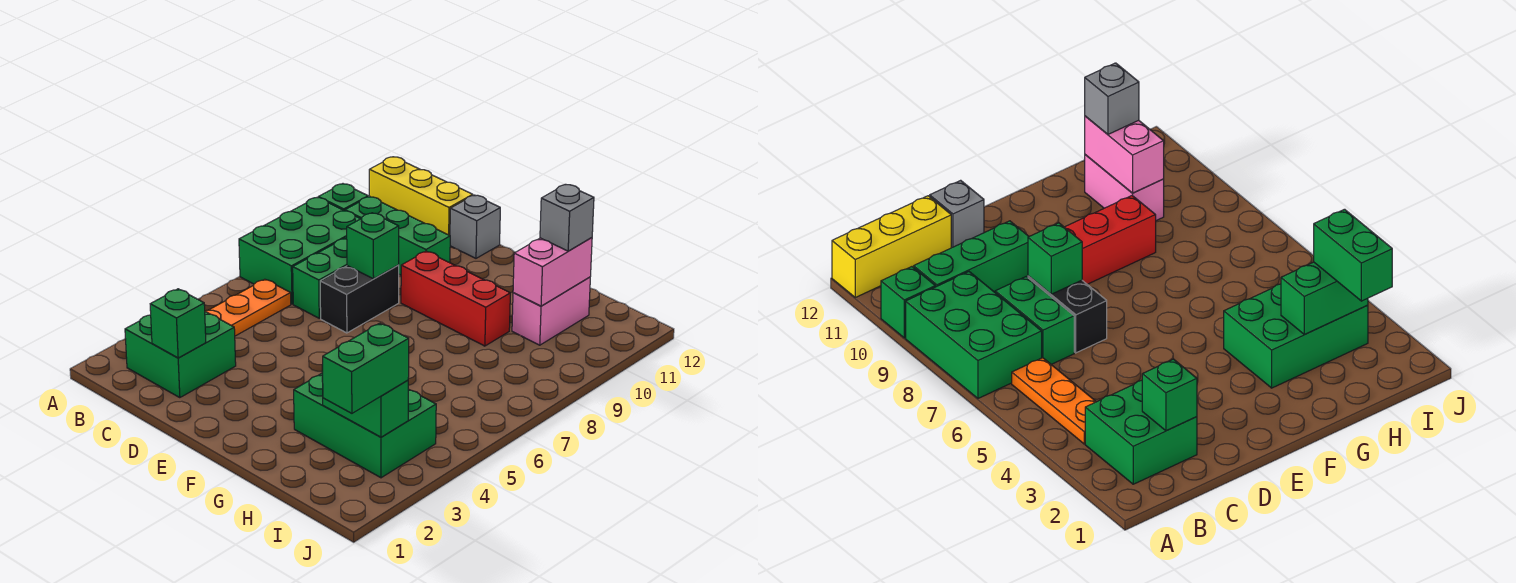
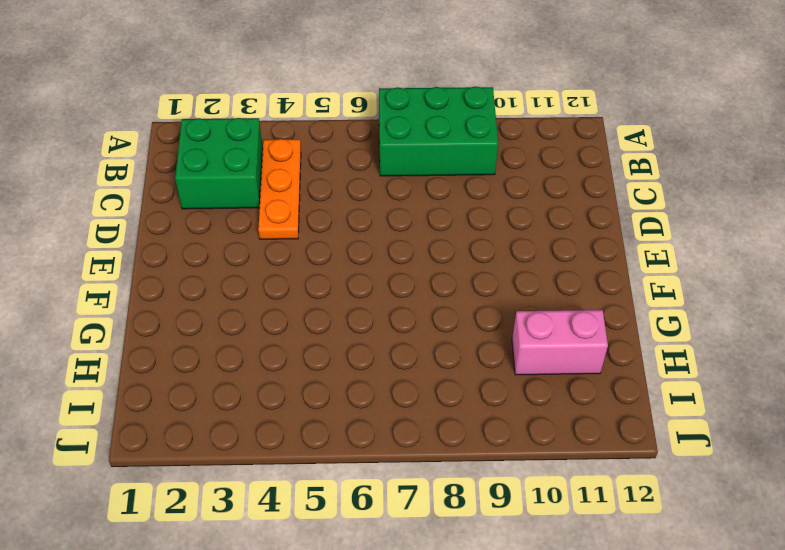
orange plate B4:D4 level 1 -> orange plate B4:B6 level 1
none -> green brick A10 level 1
none -> yellow brick A12:C12 level 1
none -> green brick B10:D10 level 1

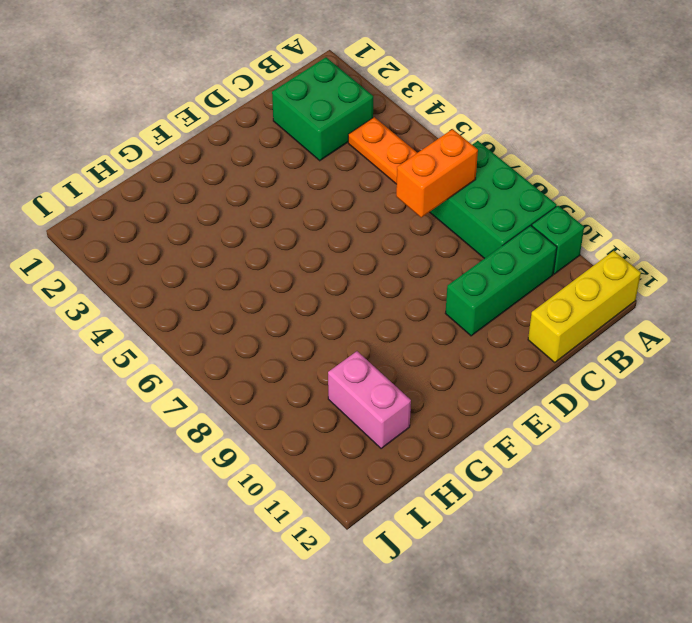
orange brick B7:C7 level 2 -> none
none -> green brick C7:C8 level 1
none -> black brick D7:D8 level 1
none -> grey brick D12 level 1

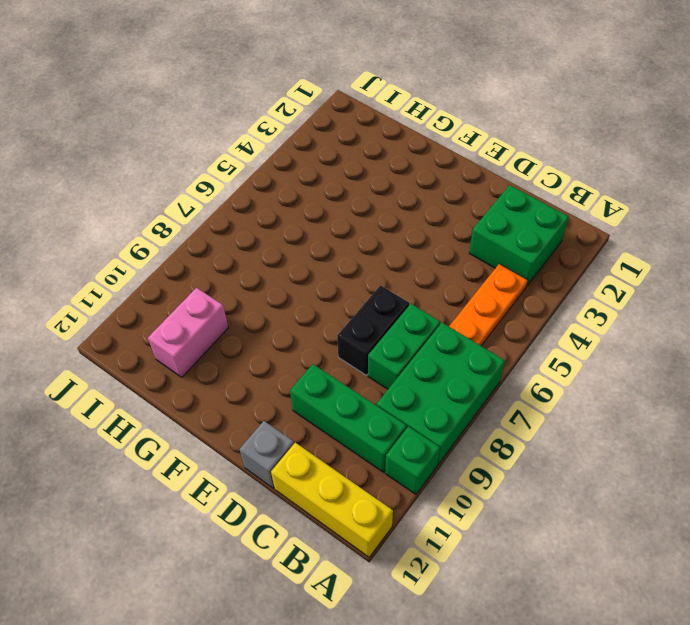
none -> red brick E9:G9 level 1
none -> green brick G3:I4 level 1
none -> green brick C2 level 2

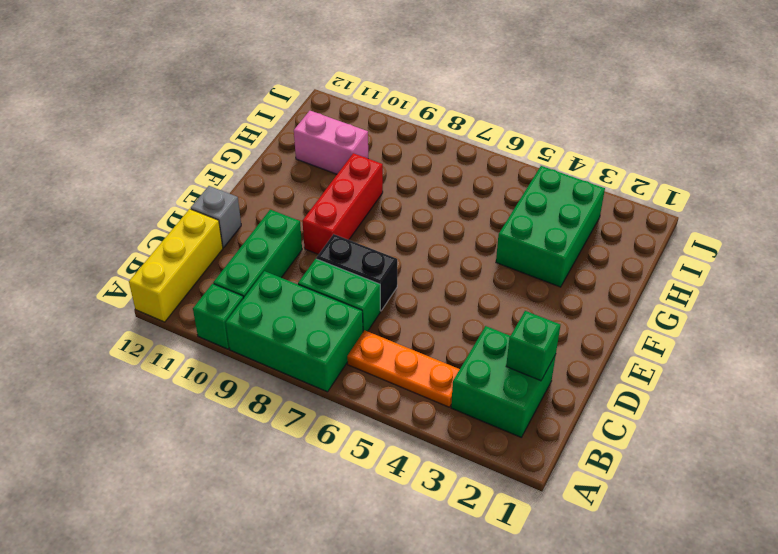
none -> green brick D8 level 2
none -> green brick H3:I3 level 2
none -> pink brick H10:H11 level 2

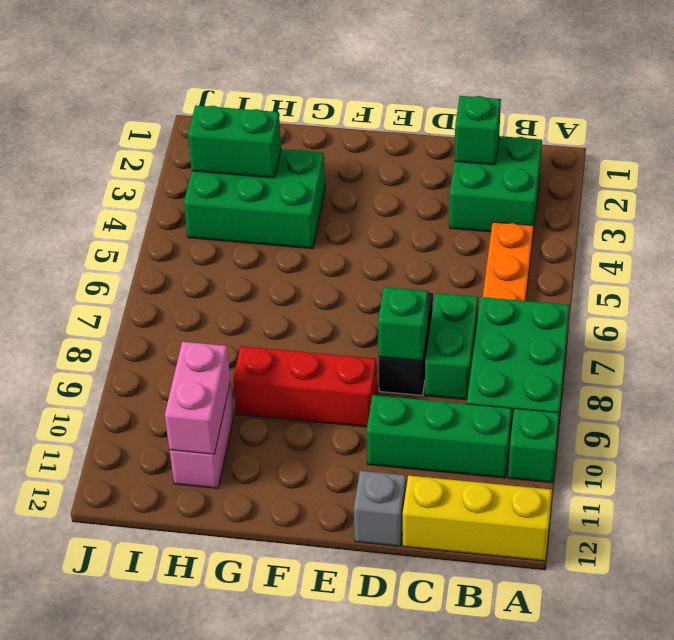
none -> grey brick H11 level 3
none -> green brick I2:I3 level 3

